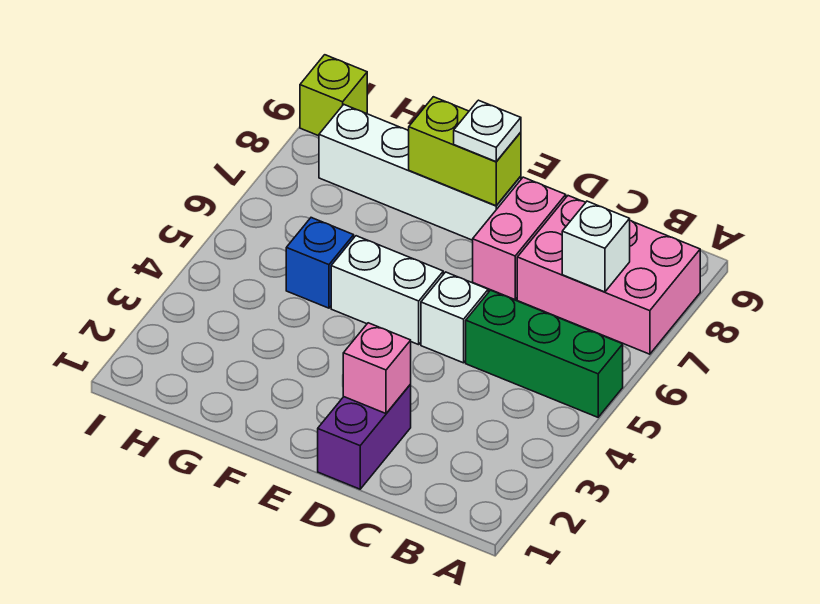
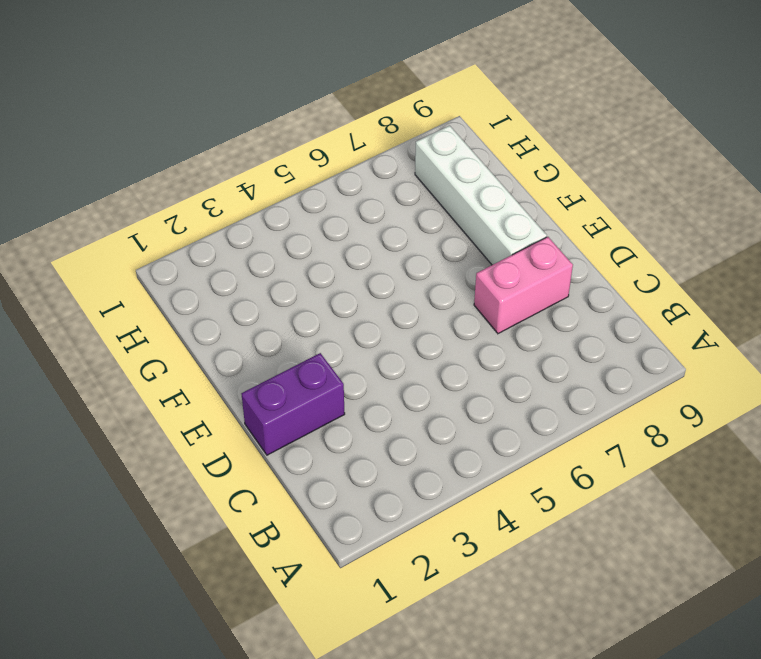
none -> green brick A5:C5 level 1
none -> pink brick A7:C8 level 1
none -> white brick D5 level 1

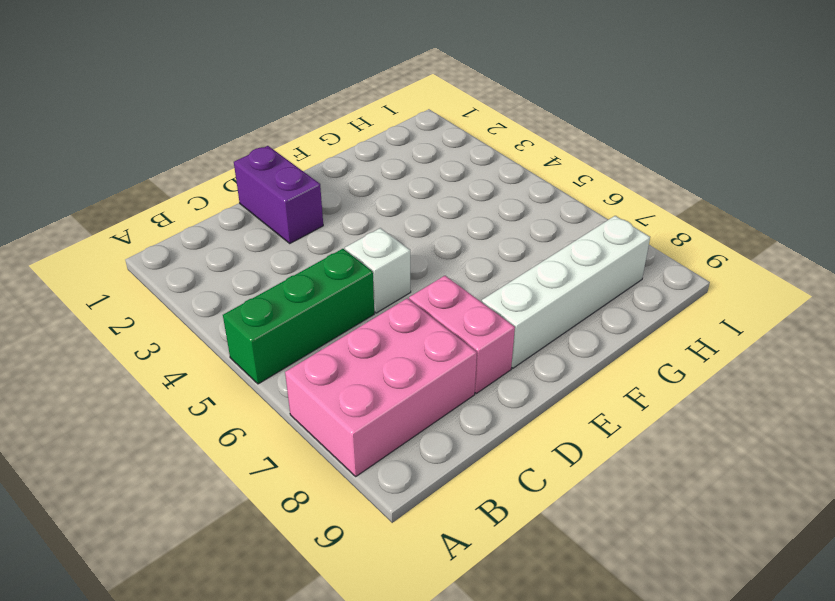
none -> white brick E5:F5 level 1
none -> blue brick G5 level 1
none -> lime brick I9 level 1

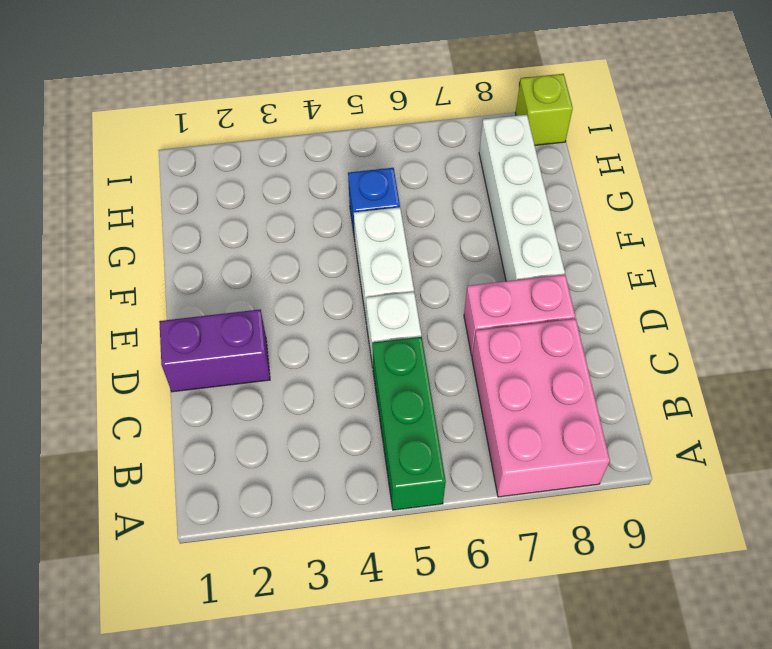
none -> white brick B7 level 2
none -> pink brick D2 level 2
none -> lime brick E8:F8 level 2

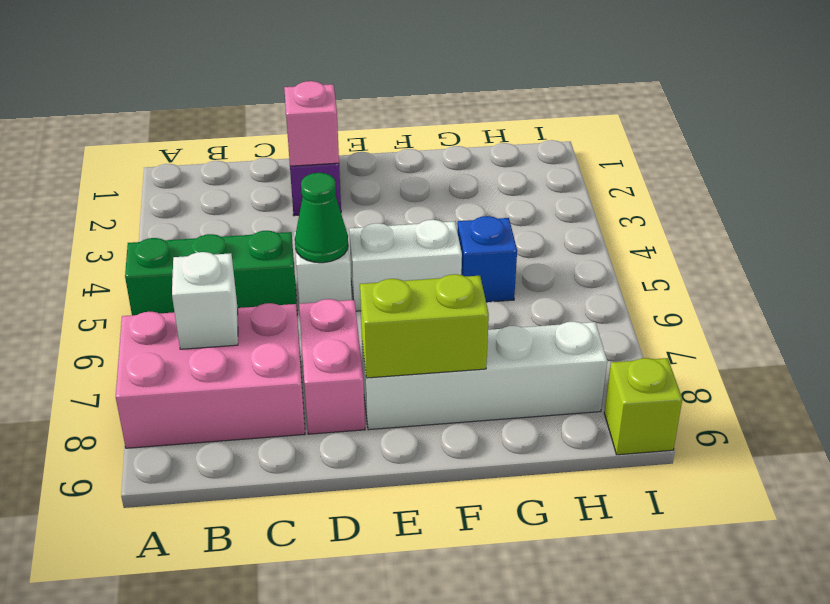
green cone D5 level 2 -> none
none -> white plate E8 level 3

